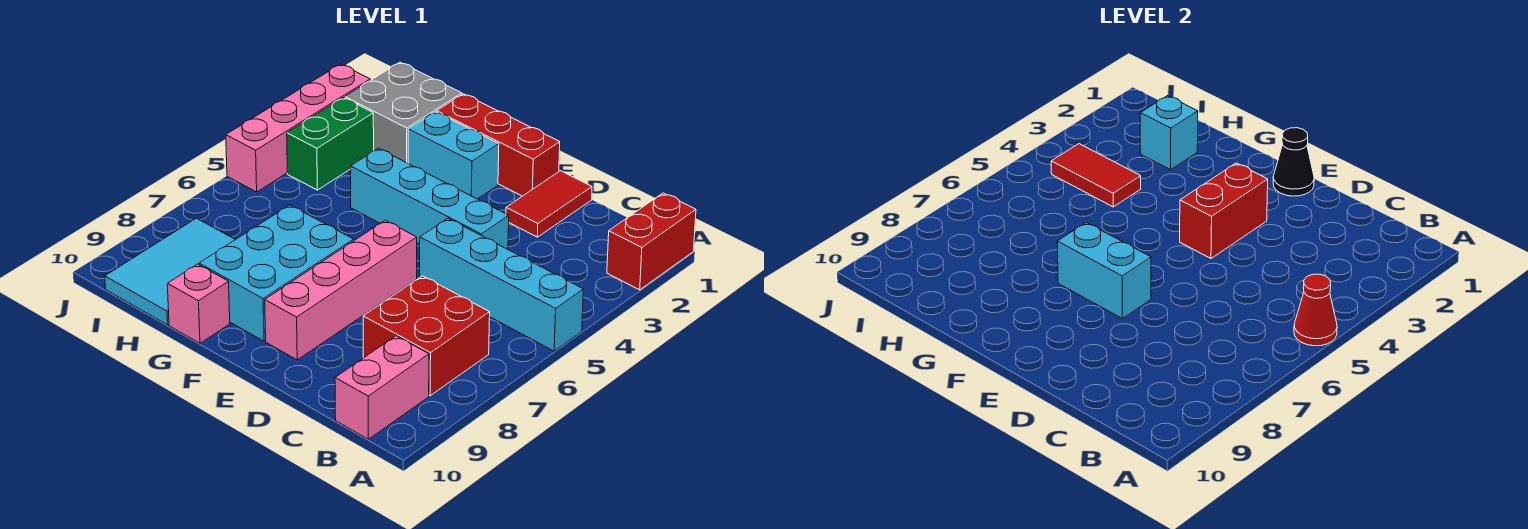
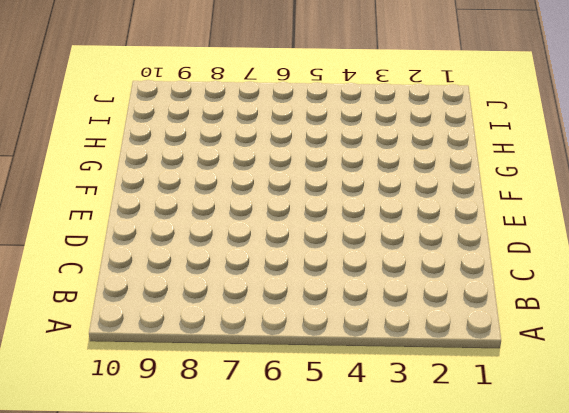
none -> red brick A1:A2 level 1
none -> cyan brick A5:D5 level 1
none -> red brick B7:C8 level 1

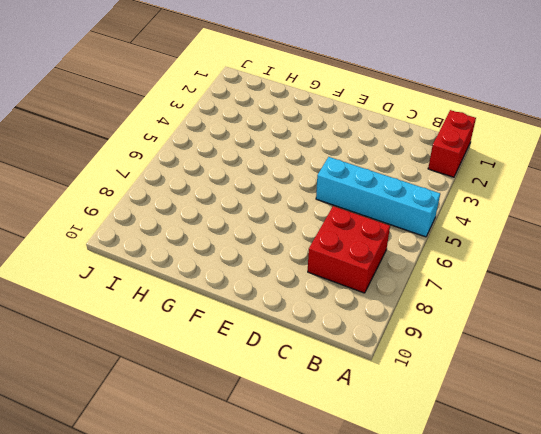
none -> pink brick B9:B10 level 1
none -> red tile D1:D2 level 1
none -> cyan brick D4:G4 level 1

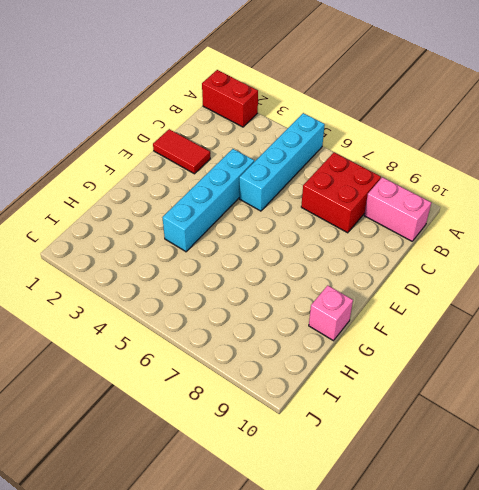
none -> red brick E1:G1 level 1
none -> pink brick E6:E9 level 1
none -> cyan brick F2:G2 level 1

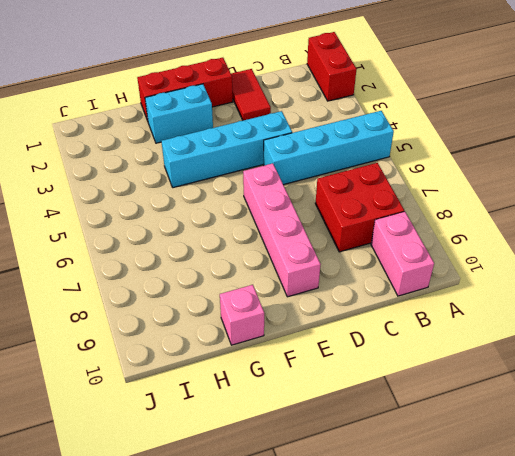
none -> cyan brick F7:G9 level 1
none -> grey brick H1:I2 level 1
none -> cyan tile H8:I10 level 1

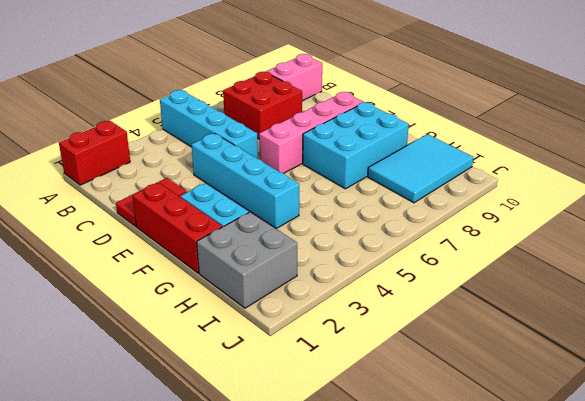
none -> pink brick G10 level 1
none -> green brick I3:I4 level 1
none -> pink brick J2:J5 level 1

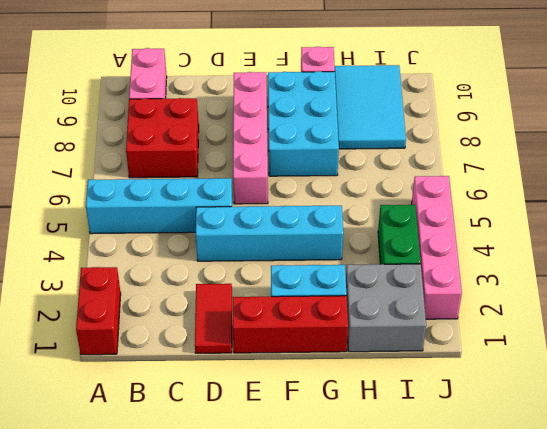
none -> red cone A5 level 2
none -> black cone E1 level 2
none -> red brick E3:E4 level 2

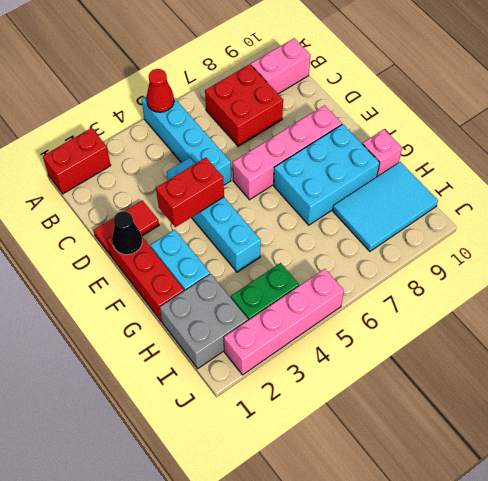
none -> cyan brick E7:F7 level 2
none -> cyan brick H2 level 2
none -> red tile H4:I4 level 2

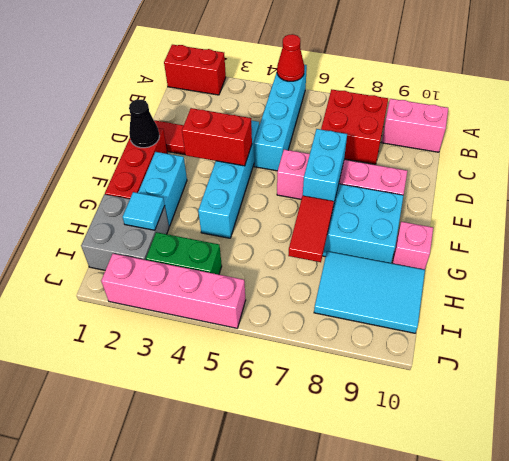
red tile G7:H7 level 2 -> red tile H4:I4 level 2
cyan tile H2 level 2 -> cyan brick H2 level 2

